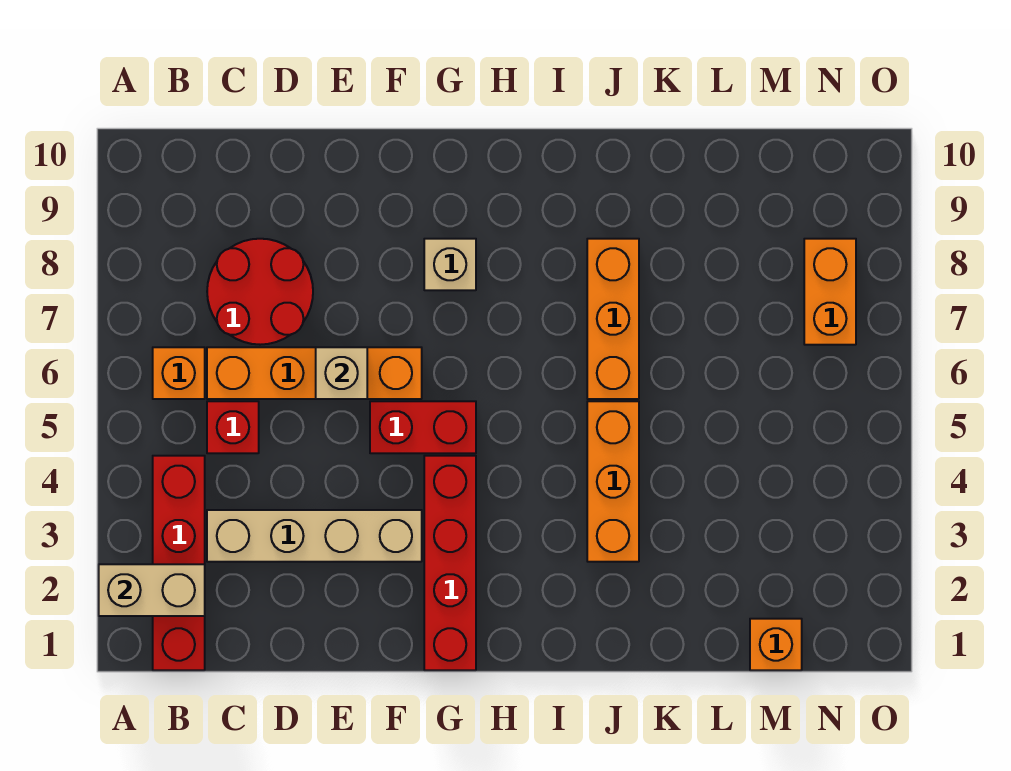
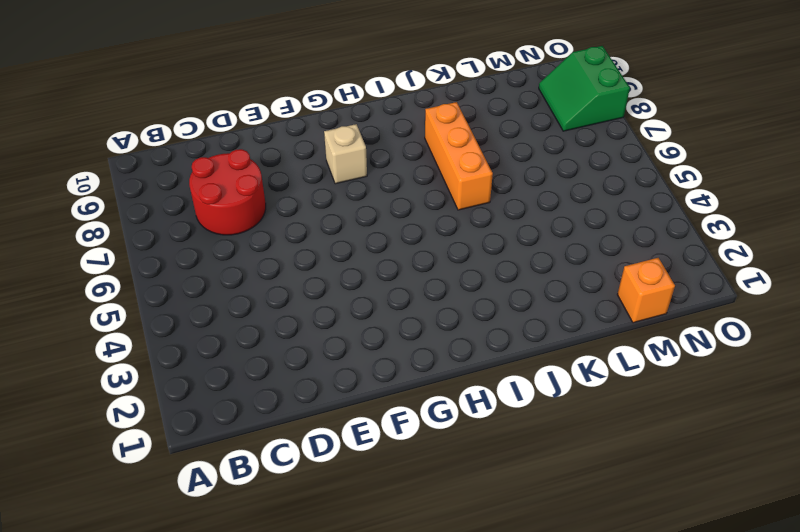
green slope N8:O9 level 1 top O -> orange brick N7:N8 level 1
none -> red brick B1:B4 level 1
none -> orange brick B6 level 1
none -> tan brick C3:F3 level 1

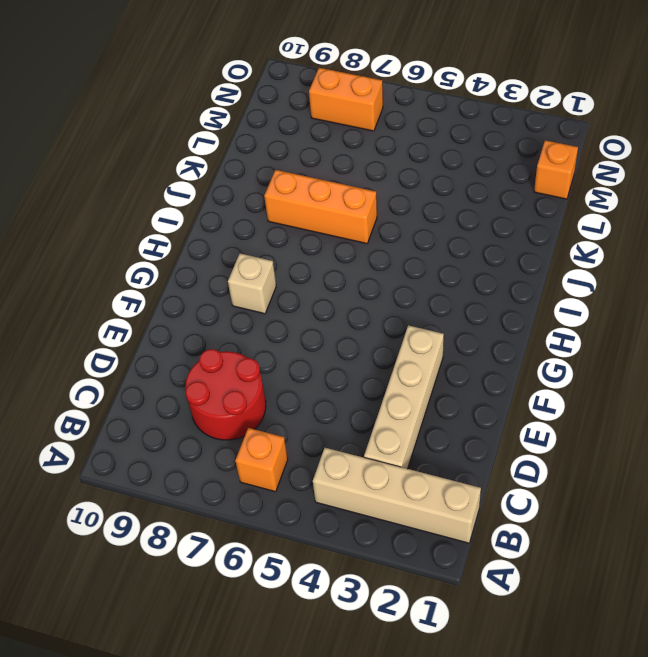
tan brick B1:B4 level 1 -> red brick B1:B4 level 1
none -> red brick C5 level 1
none -> orange brick C6:F6 level 1
none -> red brick F5:G5 level 1

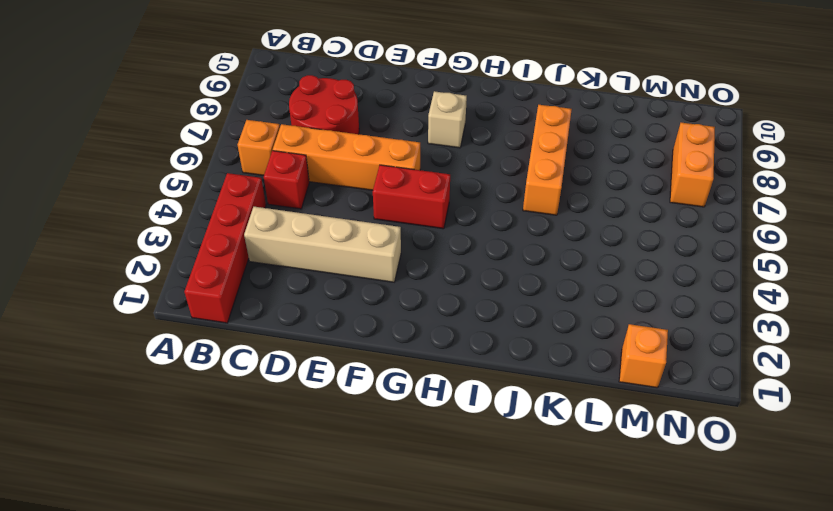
none -> red brick G1:G4 level 1
none -> orange brick J3:J5 level 1
none -> tan brick A2:B2 level 2

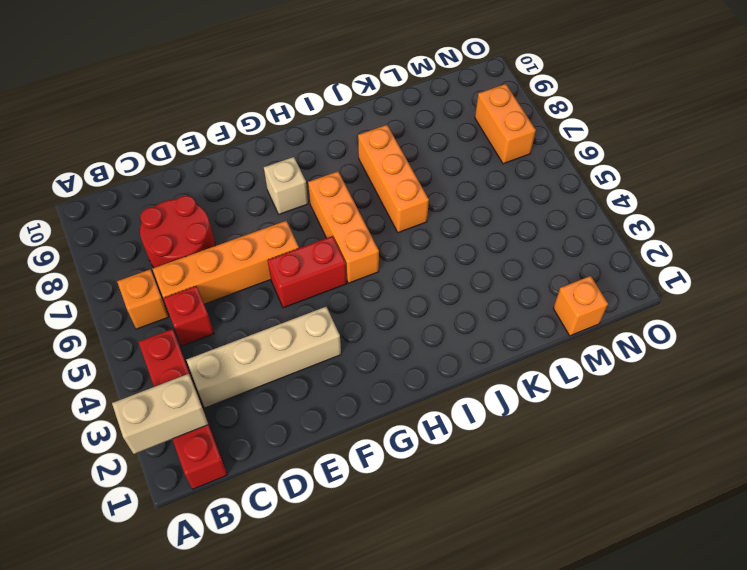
orange brick H5:H7 level 1 -> orange brick J3:J5 level 1
none -> red brick G1:G4 level 1
none -> tan brick E6 level 2

